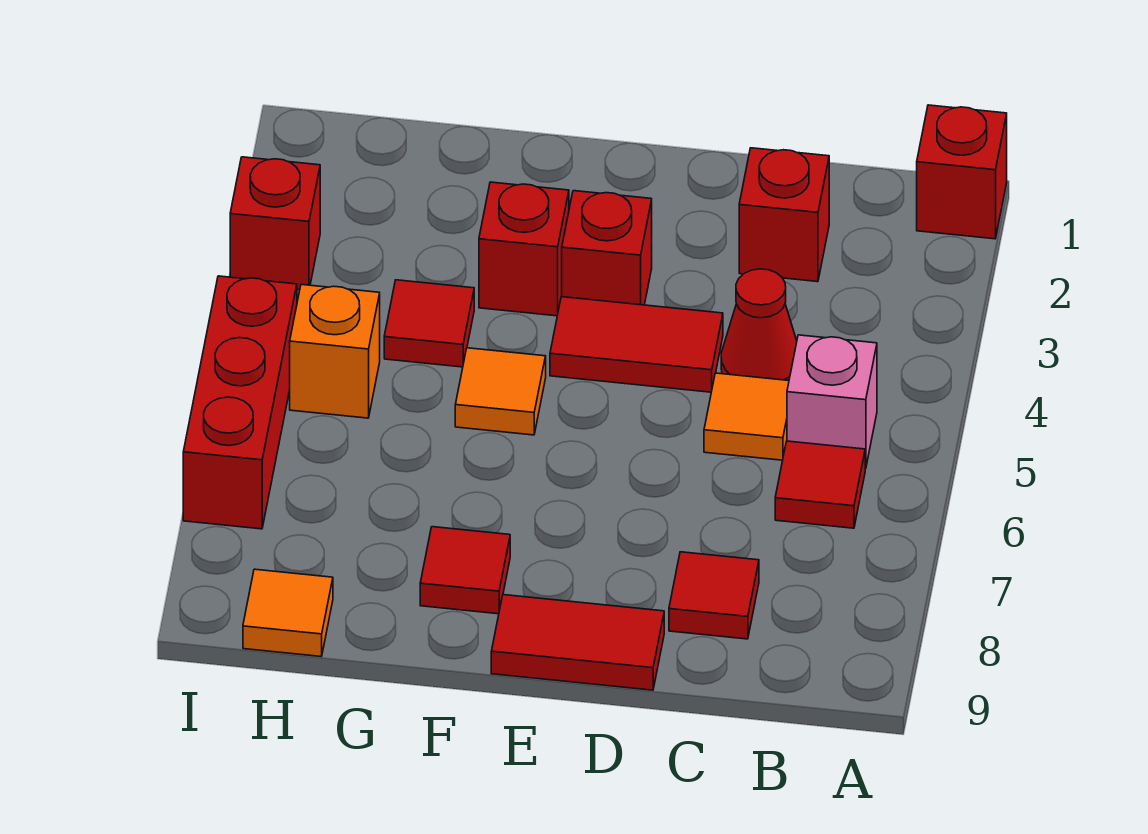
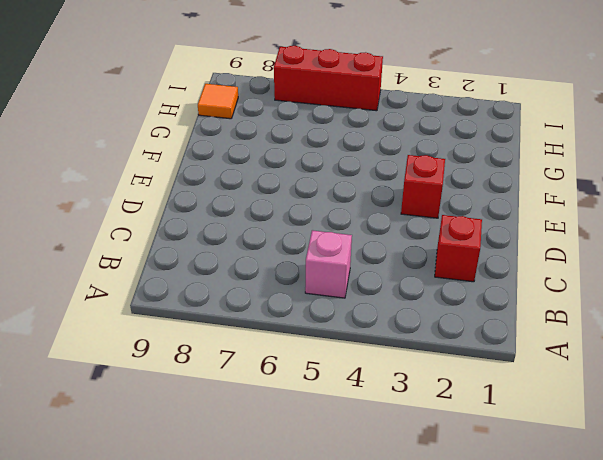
none -> red brick A1 level 1
none -> red tile B6 level 1
none -> red cone C4 level 1

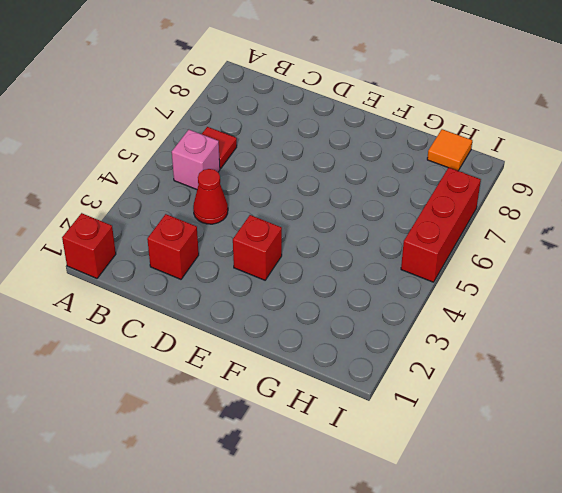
none -> orange tile C5 level 1
none -> red tile C8 level 1
none -> red tile D4:E4 level 1

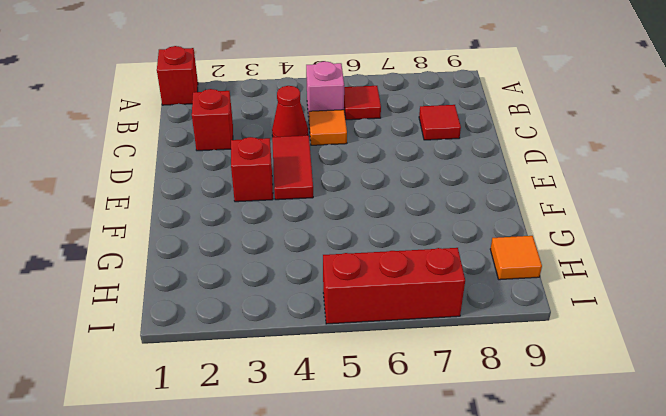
none -> red tile D9:E9 level 1
none -> red brick F3 level 1
none -> orange tile F5 level 1

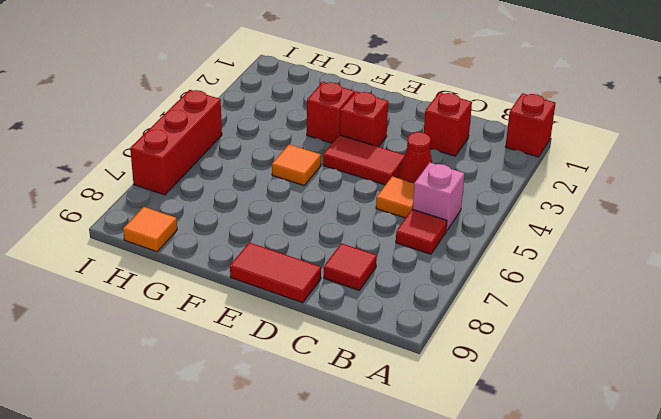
none -> red tile F8 level 1
none -> red tile G4 level 1
none -> orange brick H5 level 1

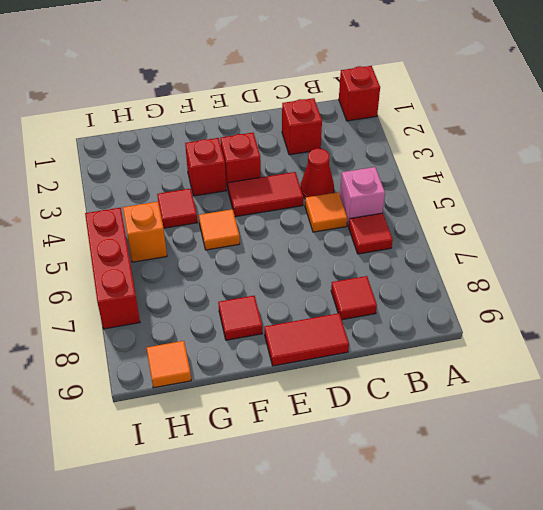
none -> red brick I3 level 1

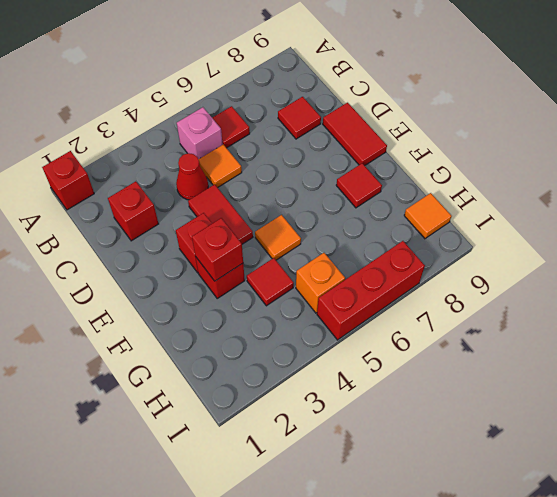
red brick F3 level 2 -> red brick I3 level 1

